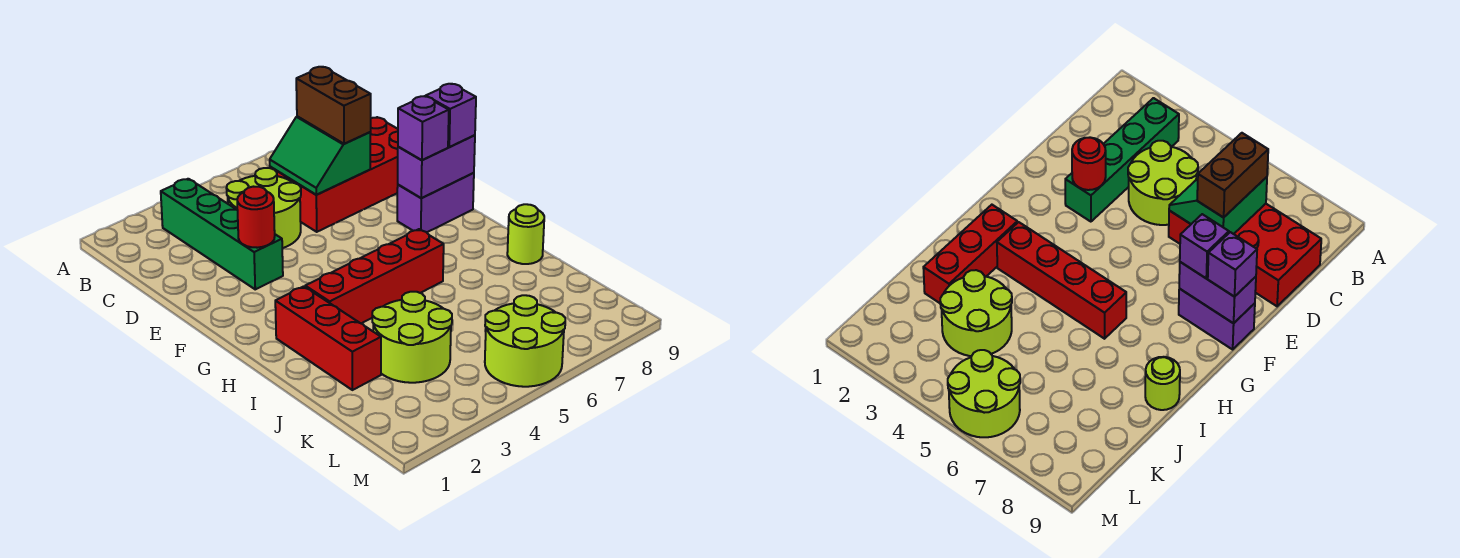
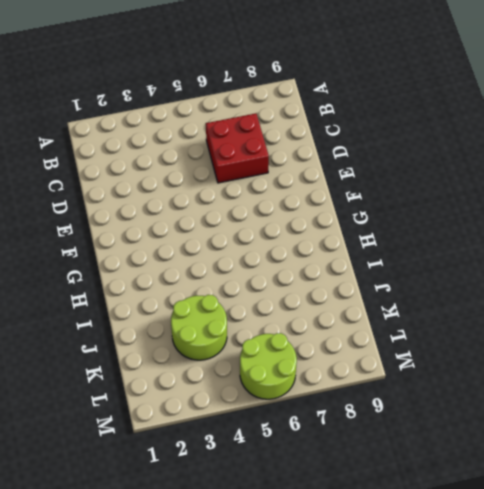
red brick C6:D7 level 1 -> red brick C6:D9 level 1
none -> green brick B3:E3 level 1
none -> lime round brick C4:D5 level 1
none -> purple brick F8:F9 level 1

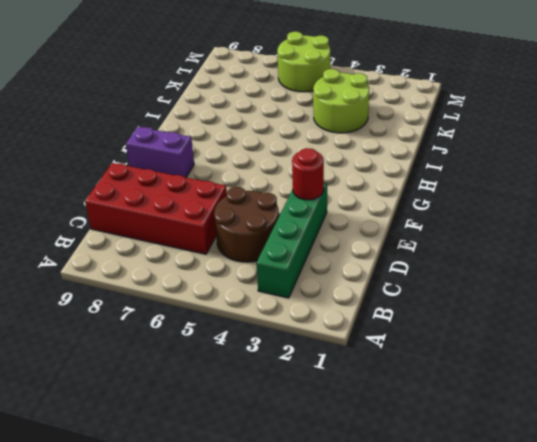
brown round brick C4:D5 level 1 -> lime round brick C4:D5 level 1
none -> red brick H2:J2 level 1
none -> red brick H3:H6 level 1
none -> lime round brick I9 level 1

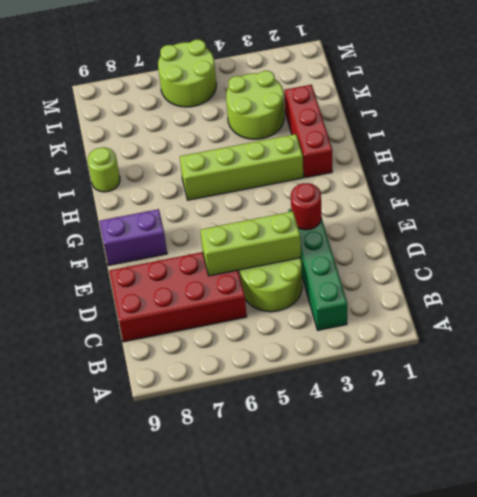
lime brick D4:D6 level 2 -> green slope C6:D7 level 2 top 7
lime brick H3:H6 level 1 -> red brick H3:H6 level 1
none -> purple brick F8:F9 level 2
none -> brown brick C7:D7 level 3
none -> purple brick F8 level 3

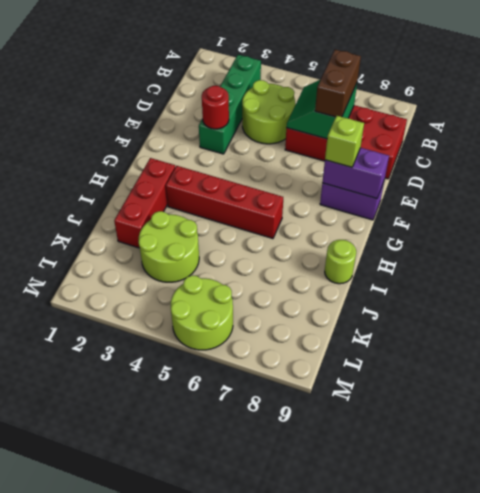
lime brick F8 level 3 -> purple brick F8 level 3
none -> purple brick F9 level 3

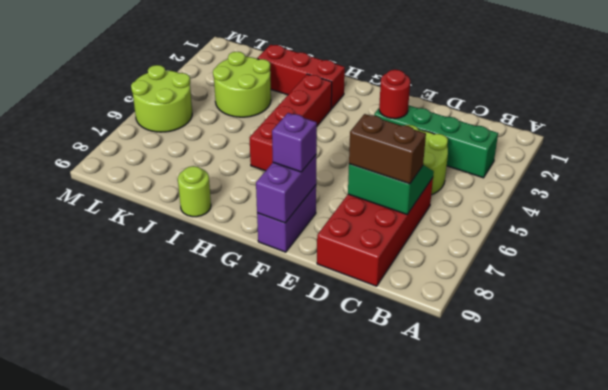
none -> purple brick F9 level 3

